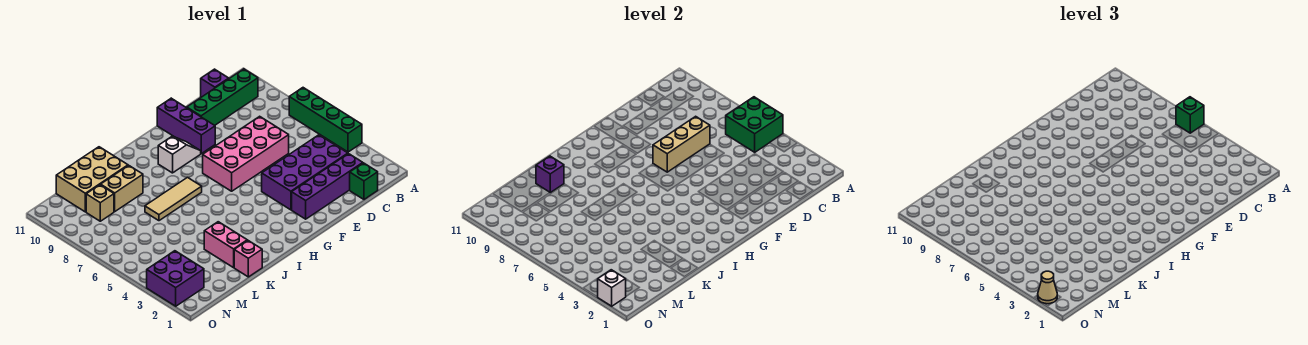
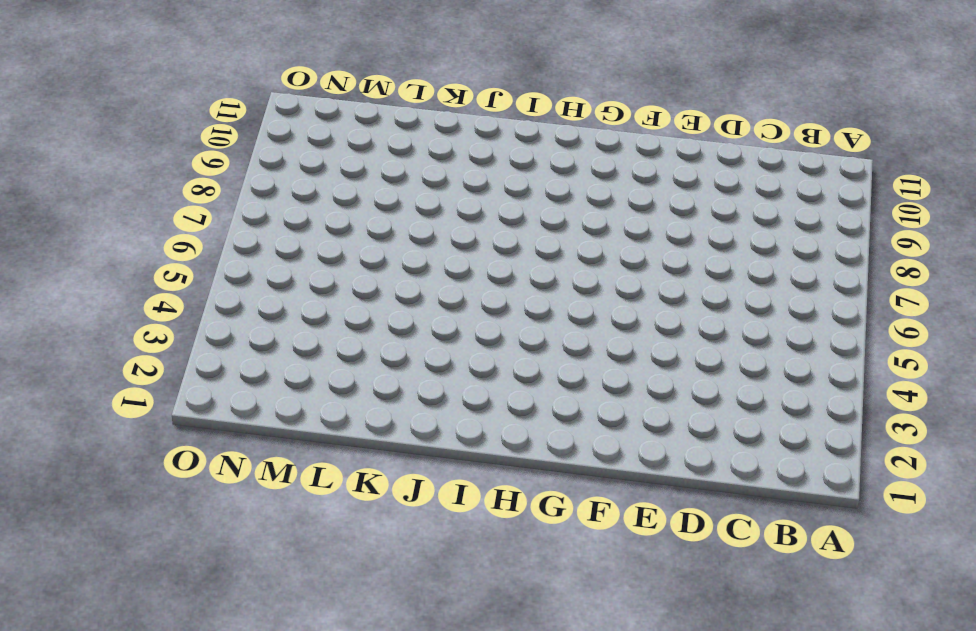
none -> green brick A4:A7 level 1
none -> green brick B10:E10 level 1
none -> green brick C1 level 1

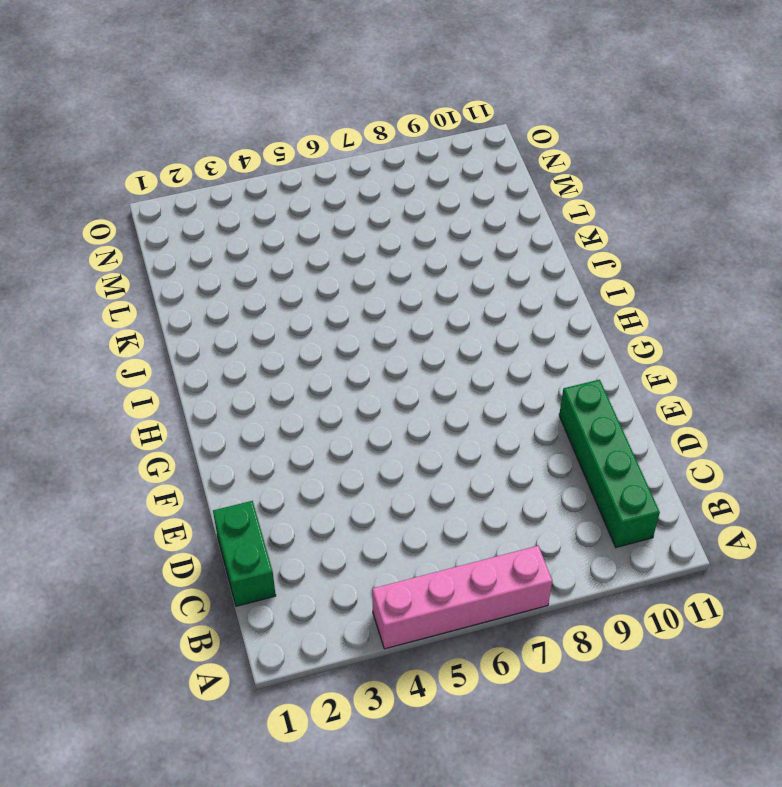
pink brick A4:A7 level 1 -> green brick A4:A7 level 1
green brick C1:D1 level 1 -> green brick C1 level 1
none -> purple brick C2:F2 level 1
none -> purple brick C3:F4 level 1
none -> purple brick C11 level 1

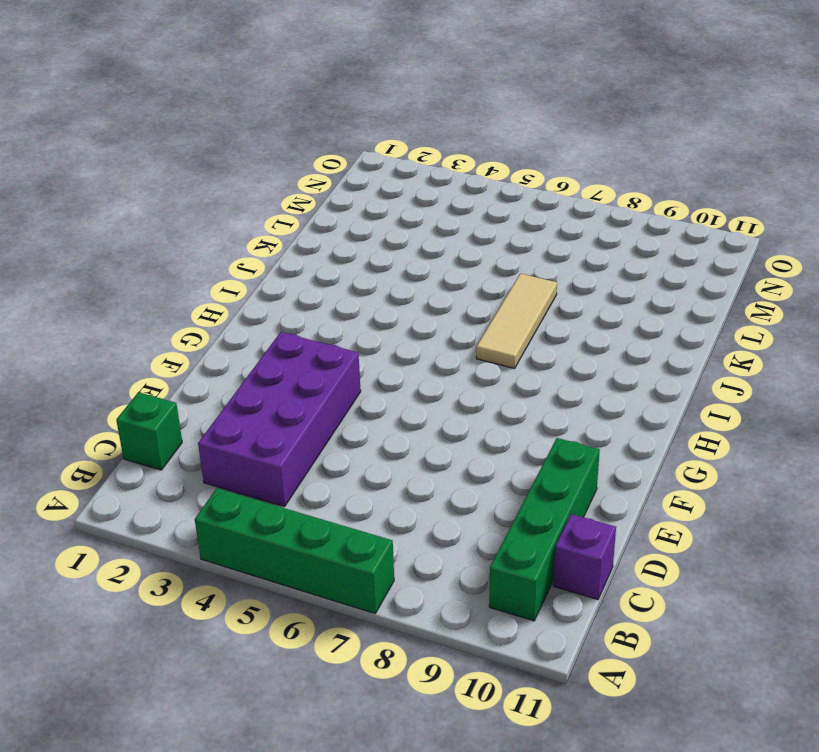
none -> purple brick C2:F2 level 1
none -> pink brick D6:G7 level 1
none -> purple brick F9:F11 level 1

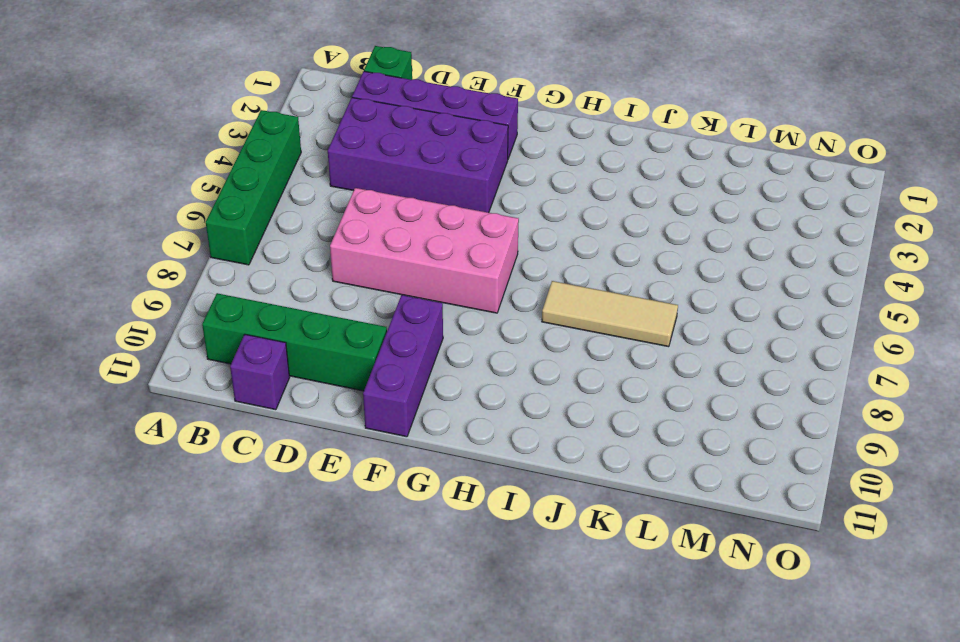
none -> white slope G9:H9 level 1 top H
none -> pink brick K1 level 1
none -> pink brick K2:K3 level 1

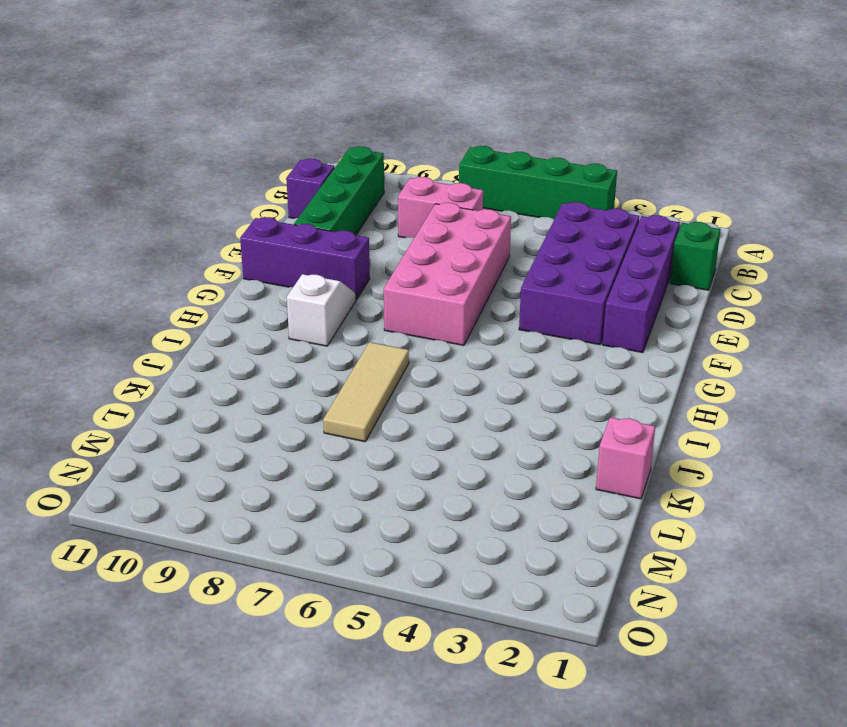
pink brick C7:C8 level 1 -> pink brick K2:K3 level 1
none -> tan brick K9:L9 level 1
none -> tan brick K10:M11 level 1
none -> tan brick M9 level 1

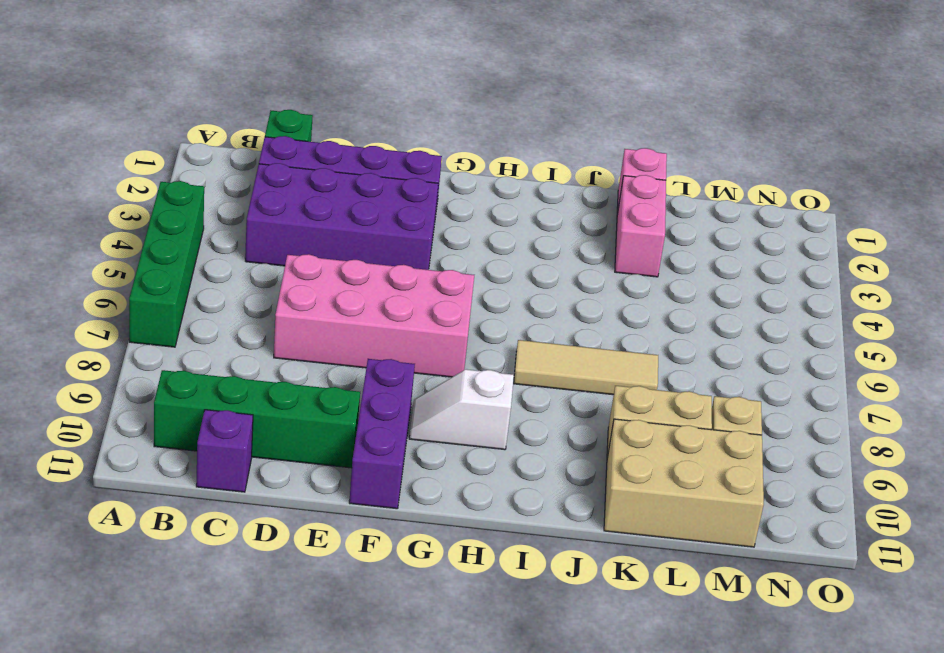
none -> purple brick N2:O3 level 1
none -> green brick A5:B6 level 2
none -> tan brick D7:F7 level 2

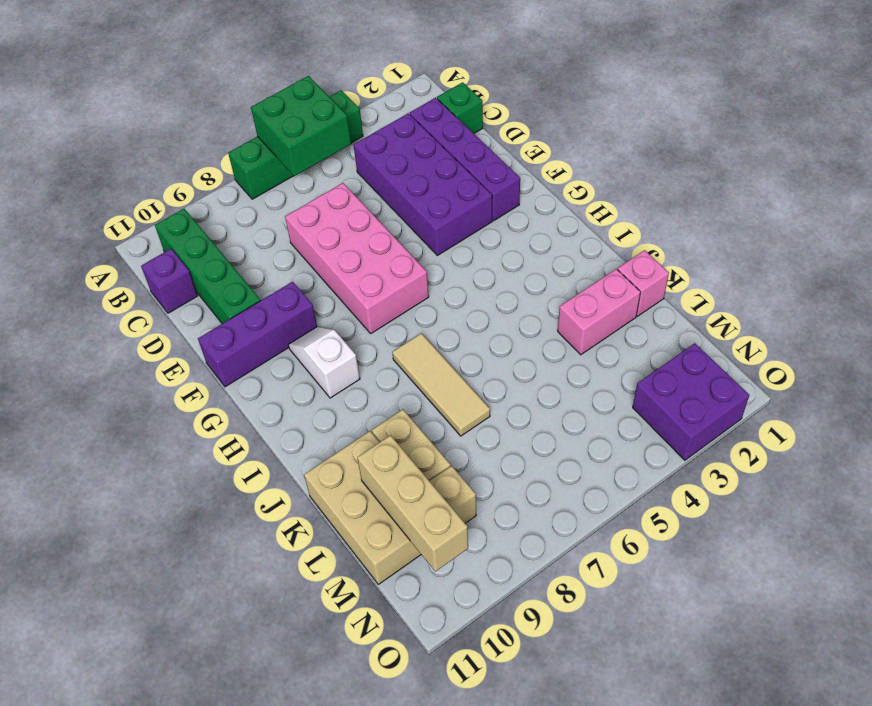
tan brick L10:N10 level 2 -> tan brick D7:F7 level 2
none -> purple brick K10 level 2
none -> white brick O2 level 2
none -> green brick A6 level 3

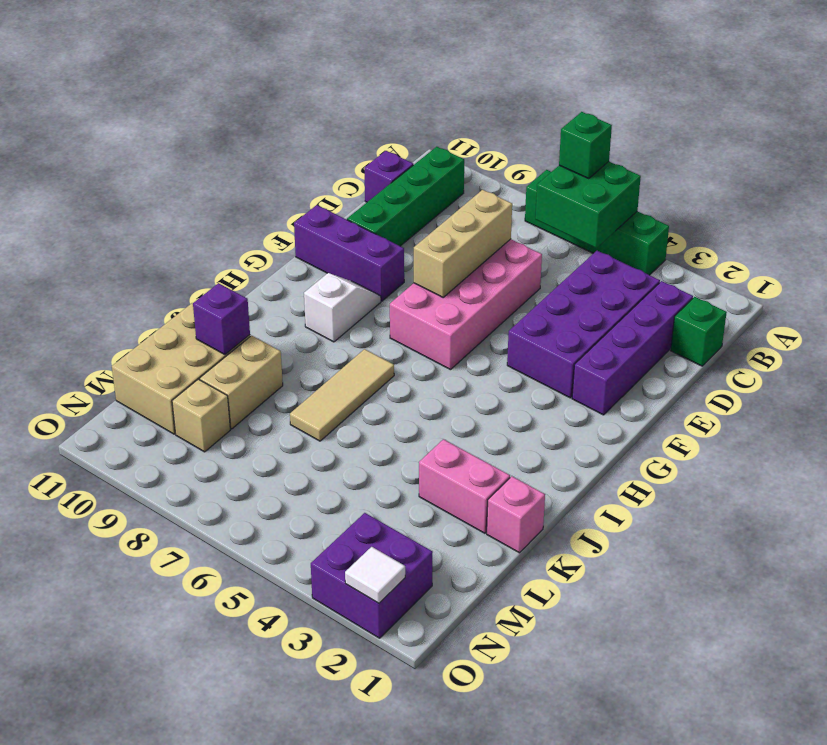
white tile O2 level 2 -> white brick O2 level 2
none -> tan cone O2 level 3

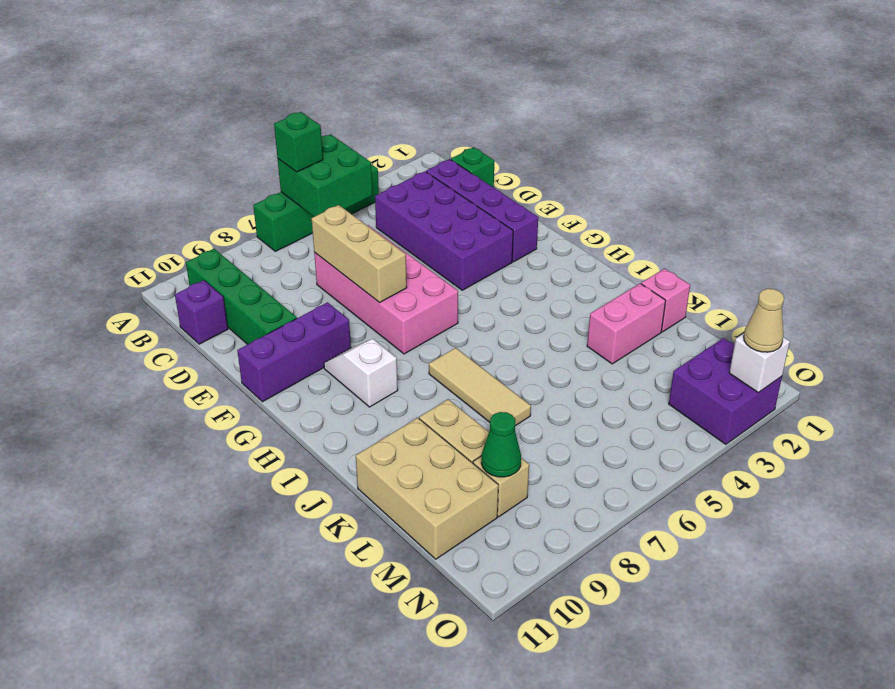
green cone M9 level 2 -> none
none -> purple brick K10 level 2

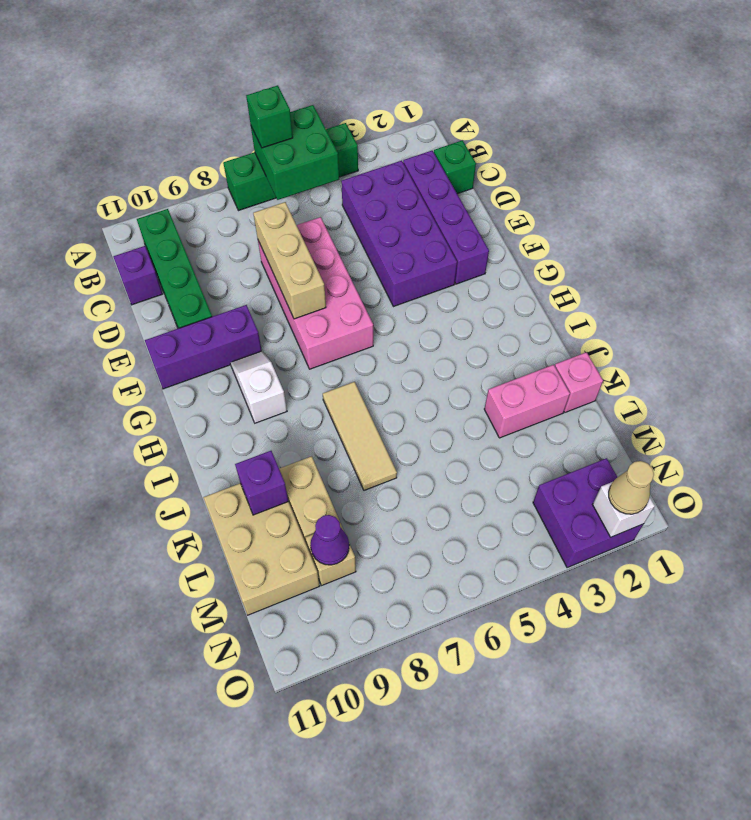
purple cone M9 level 2 -> none

